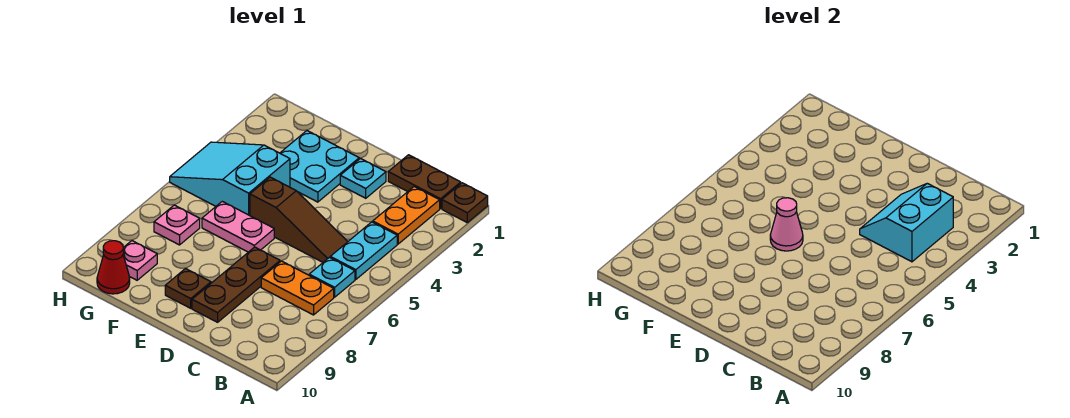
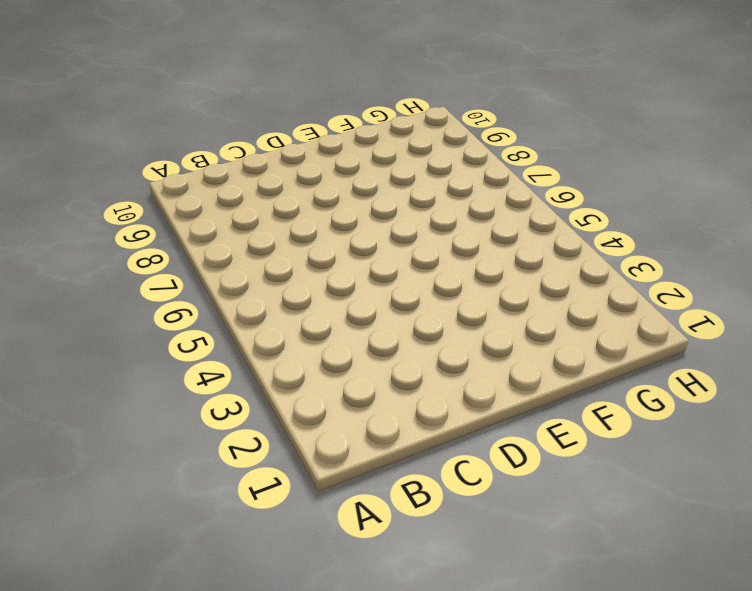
none -> brown plate A1 level 1
none -> brown plate B1:C1 level 1
none -> orange plate B2:B3 level 1

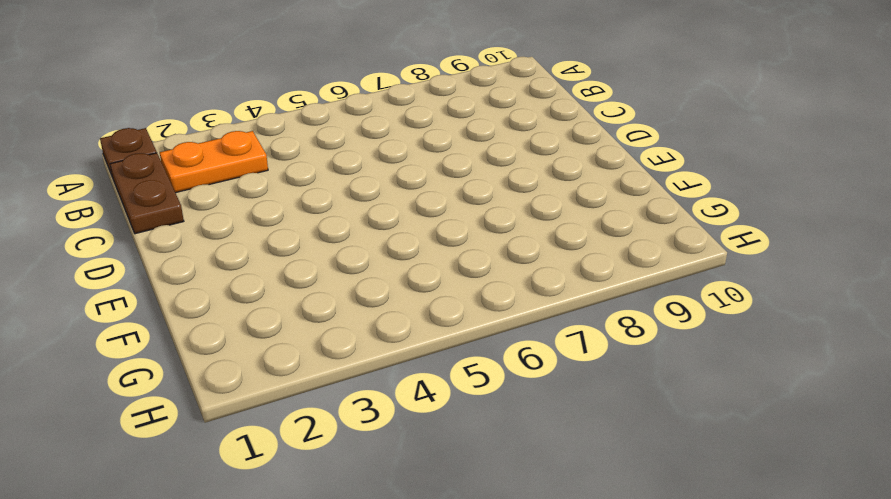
none -> cyan plate B4:B5 level 1
none -> cyan plate B6 level 1
none -> orange plate B7:C7 level 1

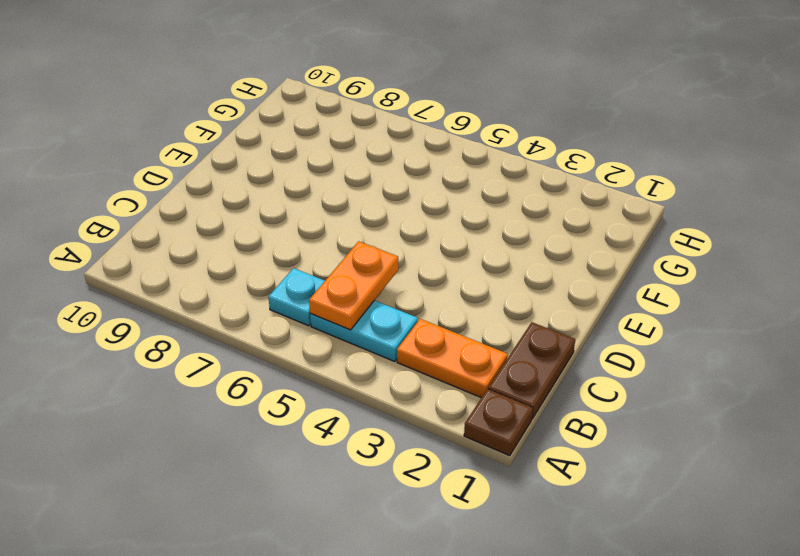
orange plate B5:C5 level 2 -> orange plate B7:C7 level 1
none -> brown slope C5:E5 level 1 top E
none -> cyan plate D2 level 1
none -> brown plate D7:D9 level 1

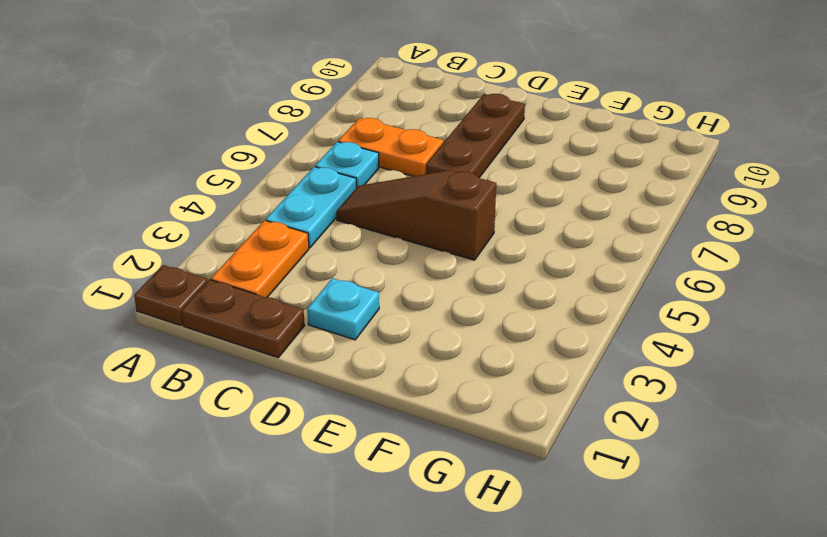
none -> cyan plate E2:F3 level 1
none -> pink plate E6:F6 level 1
none -> brown plate E9 level 1

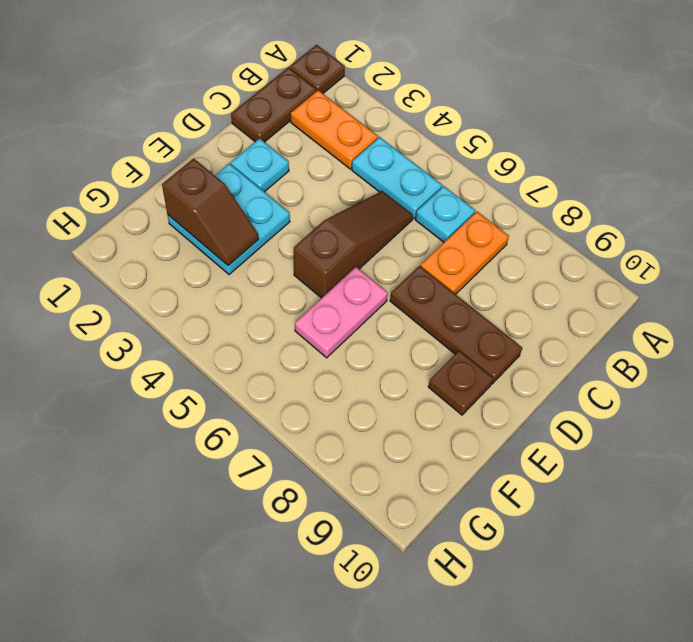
brown slope F2:F3 level 2 top 2 -> none
none -> cyan slope F4:H5 level 1 top F
none -> pink plate G7 level 1
none -> pink plate G9 level 1

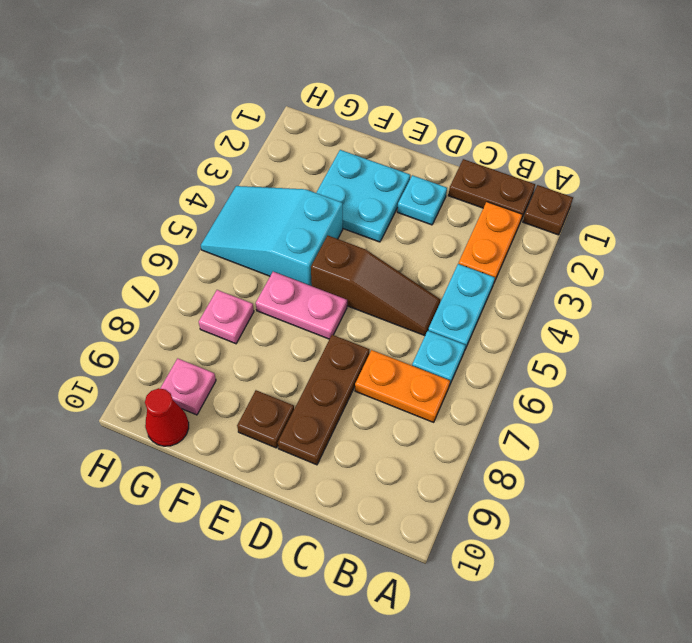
none -> cyan slope B3:C4 level 2 top B
none -> pink cone E6 level 2

